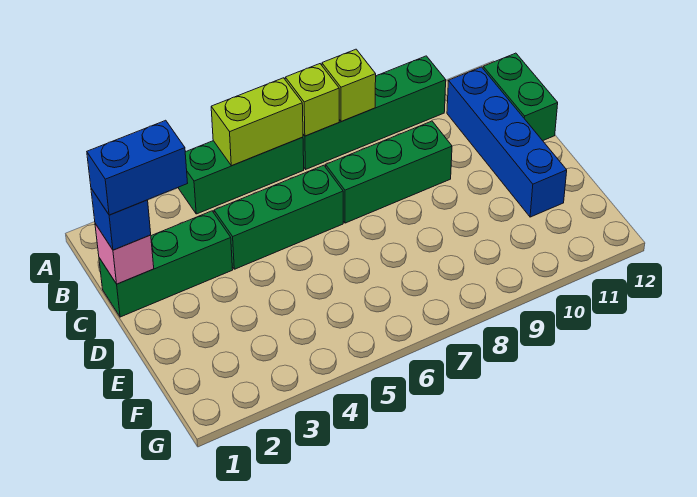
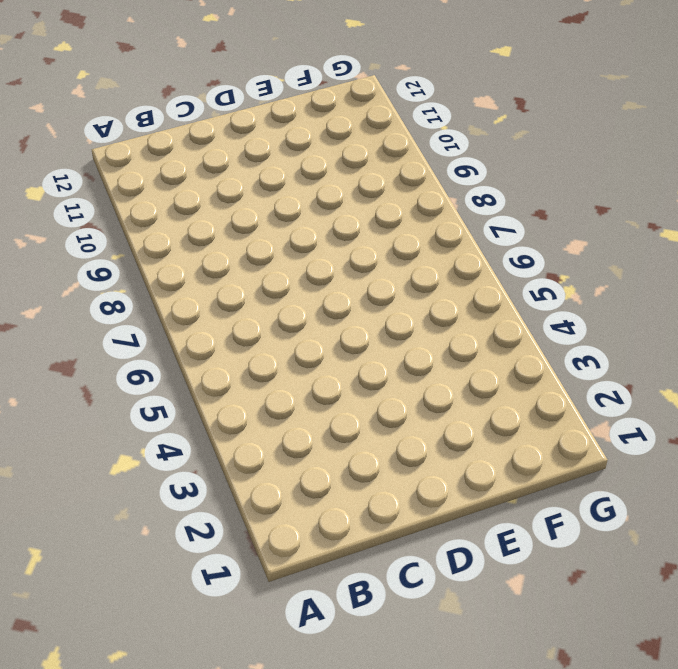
none -> green brick A4:A6 level 1
none -> green brick A7:A10 level 1
none -> blue brick B11:E11 level 1

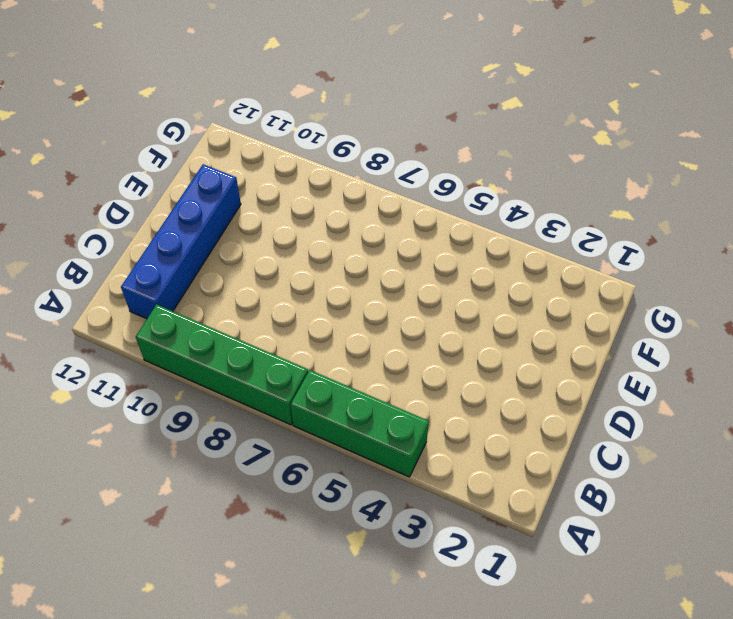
none -> green brick B12:C12 level 1
none -> green brick C1:C3 level 1
none -> green brick C4:C6 level 1

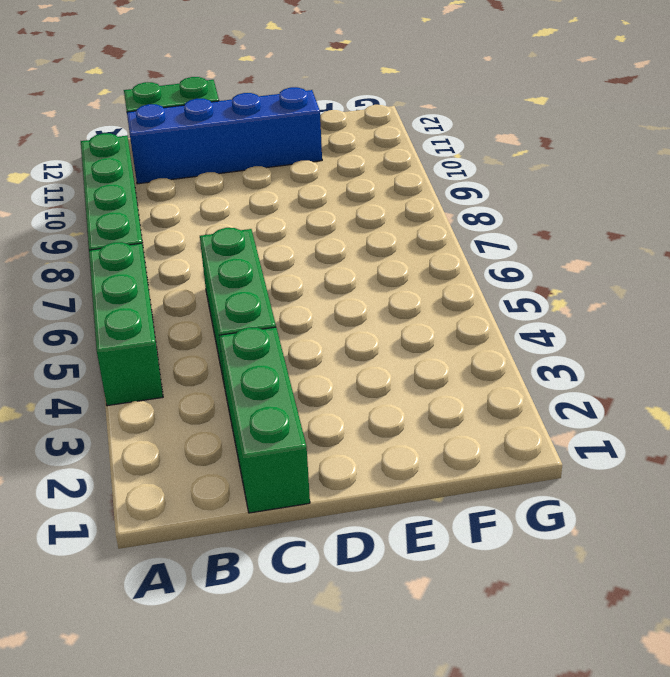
none -> green brick C7:C9 level 1
none -> lime brick A5:A6 level 2
none -> lime brick A7 level 2

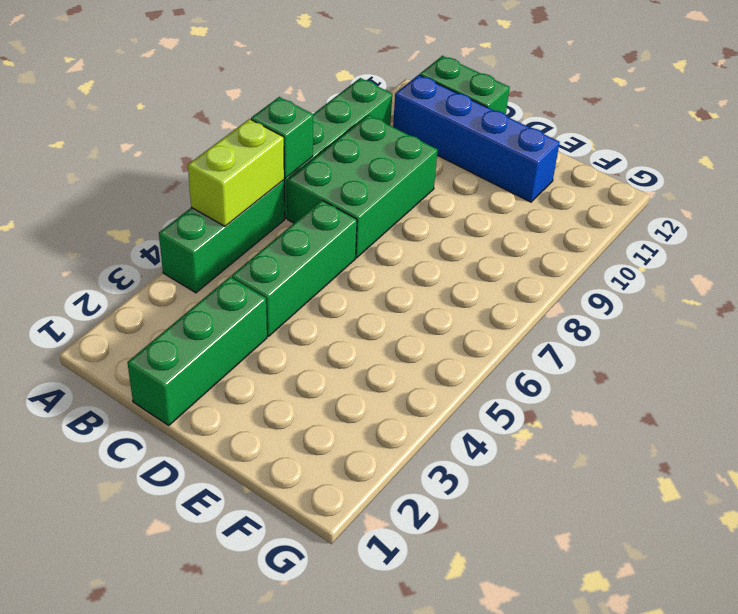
green brick A7 level 2 -> lime brick A7 level 2
green brick B7:C9 level 1 -> green brick C7:C9 level 1
none -> lime brick A8 level 2
none -> pink brick C1 level 2
none -> blue brick C1 level 3

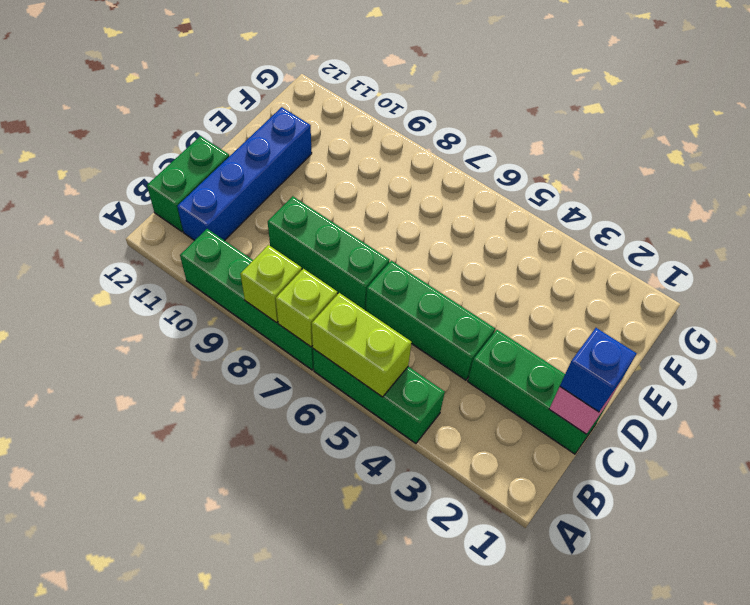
none -> blue brick C1:C2 level 4

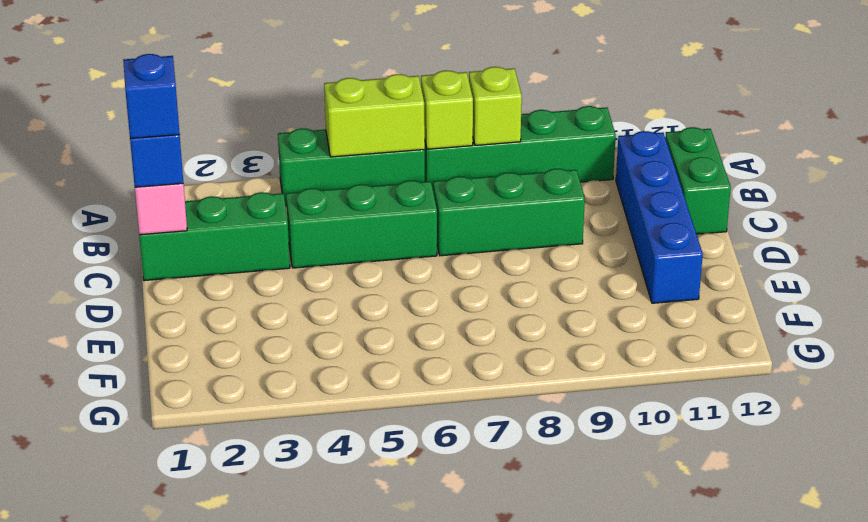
blue brick C1 level 4 -> blue brick C1:C2 level 4

